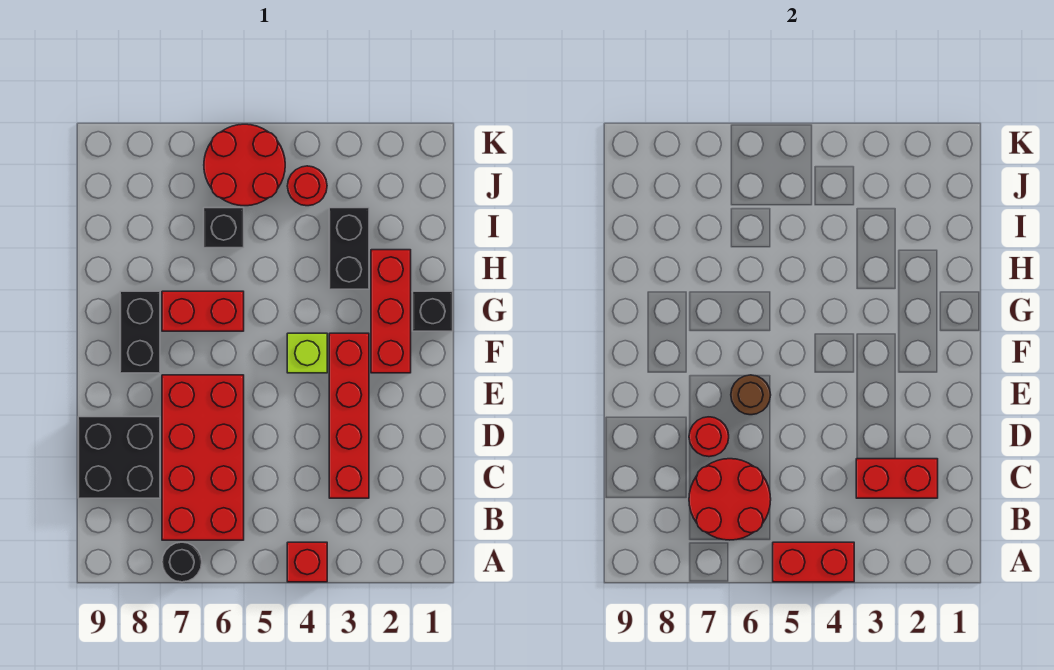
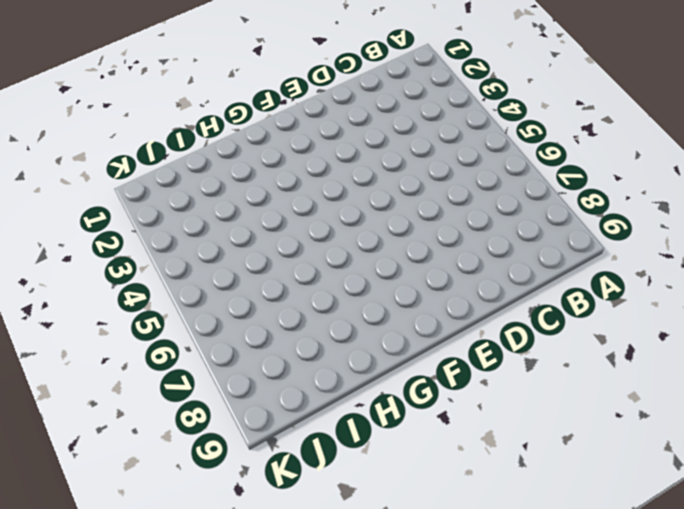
none -> red brick A4 level 1
none -> black round brick A7 level 1
none -> red brick B6:E7 level 1

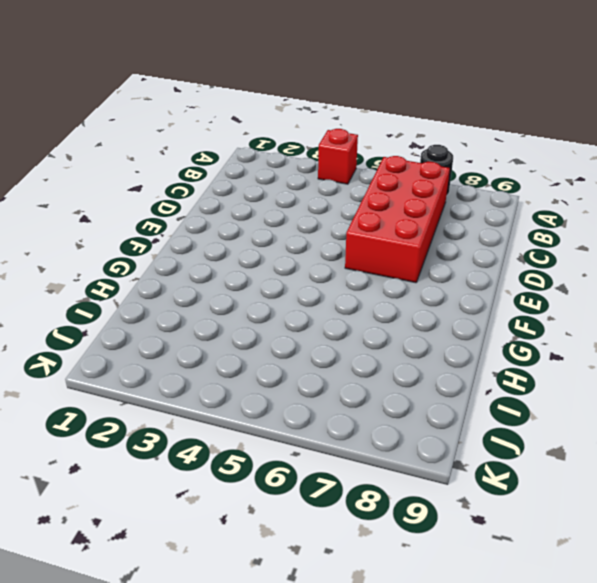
none -> red brick C3:F3 level 1
none -> black brick C8:D9 level 1
none -> red brick F2:H2 level 1

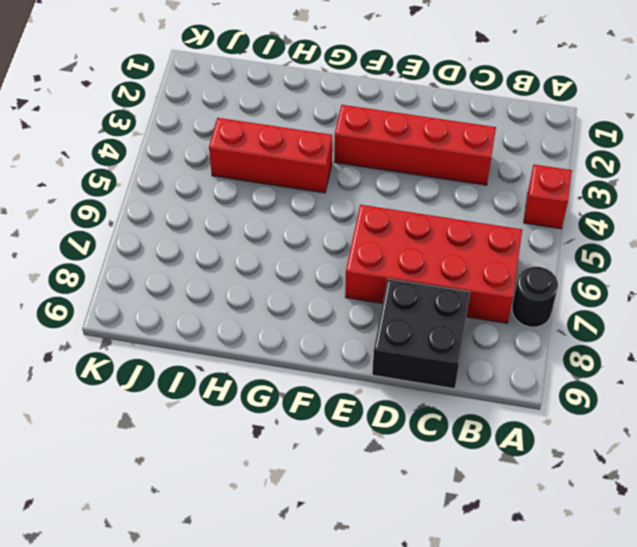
red brick G4:I4 level 1 -> red brick F2:H2 level 1
none -> lime brick F4 level 1
none -> black brick F8:G8 level 1
none -> black brick G1 level 1

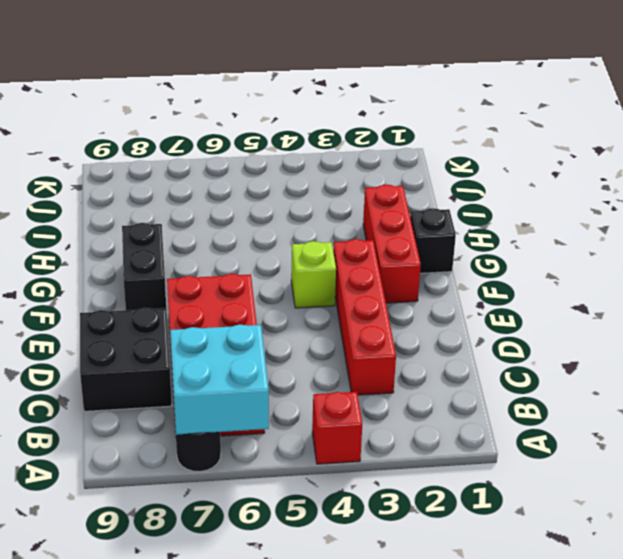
cyan brick A6:B7 level 2 -> red round brick B6:C7 level 2
none -> red brick G6:G7 level 1
none -> black brick H3:I3 level 1
none -> black brick I6 level 1

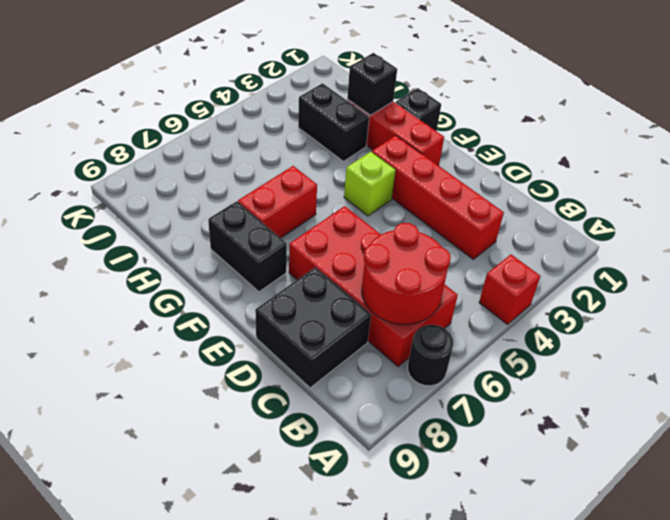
black brick H2 level 2 -> black brick I6 level 1
none -> red round brick J4 level 1
none -> red round brick J5:K6 level 1
none -> red brick A4:A5 level 2

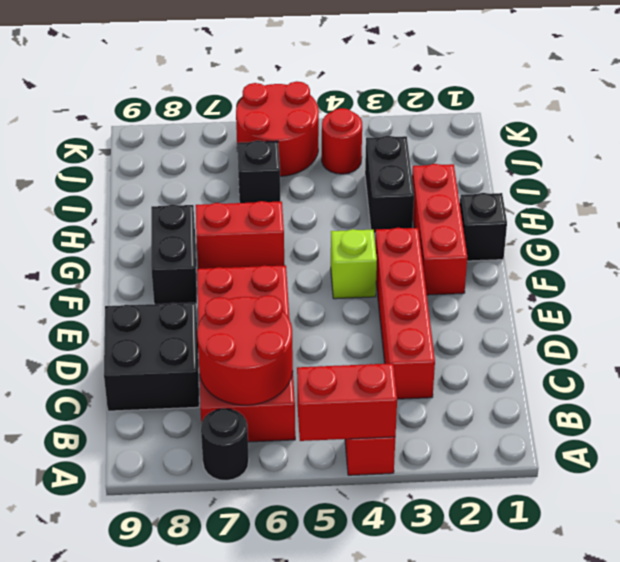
none -> red brick C2:C3 level 2
none -> red round brick D7 level 2
none -> brown round brick E6 level 2

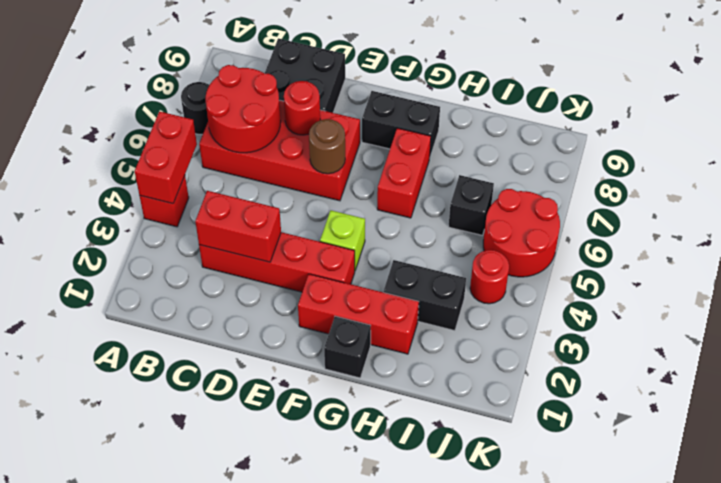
red brick C3:D3 level 2 -> red brick C2:C3 level 2

